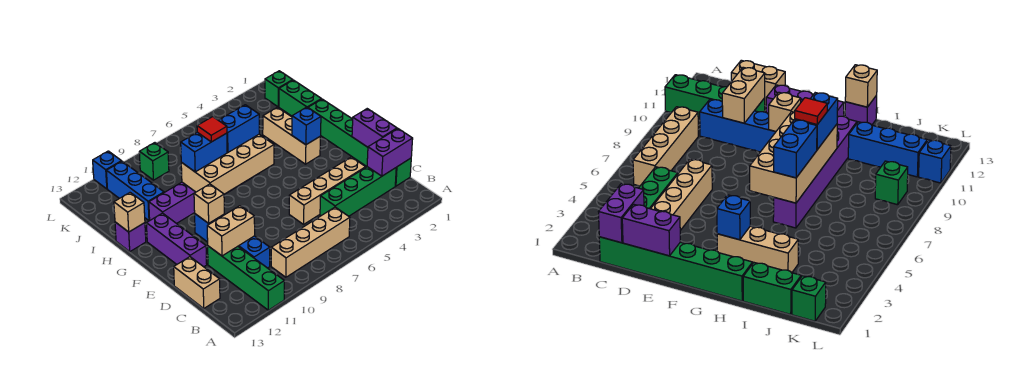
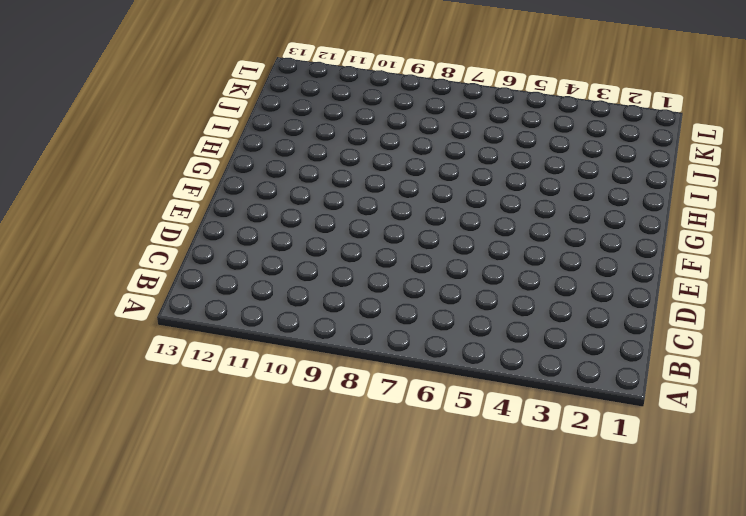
none -> green brick A11:D11 level 1
none -> tan brick B6:B9 level 1
none -> green brick C1:H1 level 1

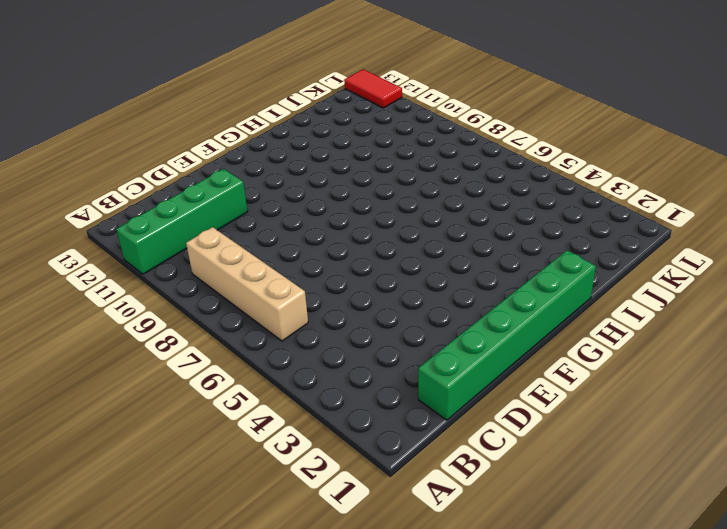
red tile L12:L13 level 1 -> none
none -> green brick C2:C5 level 1
none -> blue brick C10:F10 level 1
none -> tan brick C13:D13 level 1

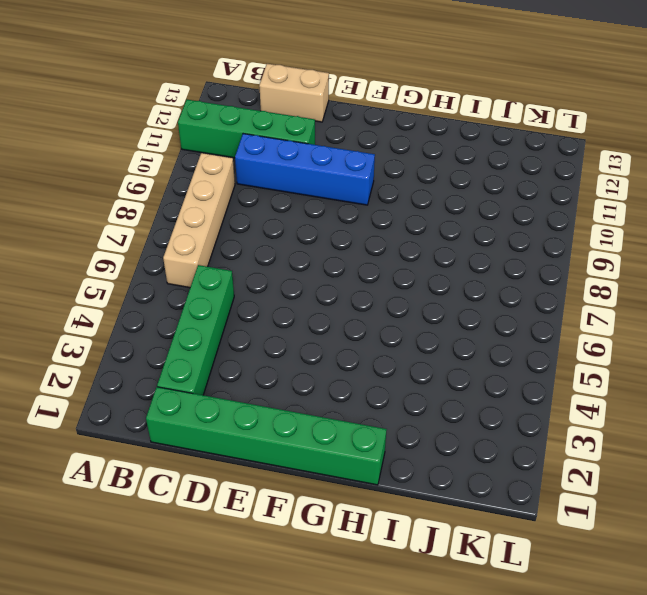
none -> tan brick D3:D6 level 1
none -> purple brick E12:G12 level 1
none -> tan brick G3:I3 level 1

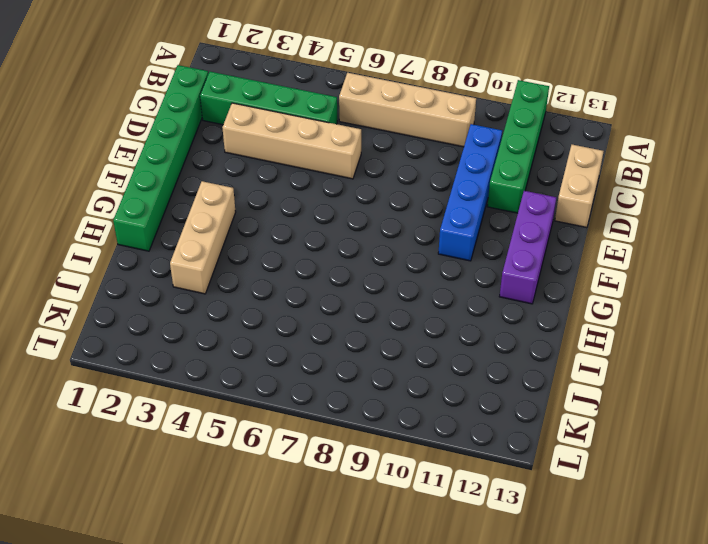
none -> purple brick H6:H11 level 1
none -> purple brick H13 level 1
none -> green brick I1:J1 level 1

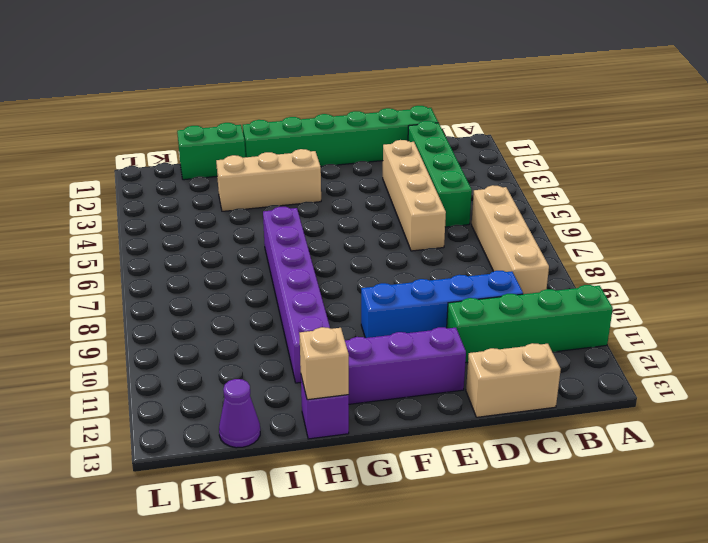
purple cone J13 level 1 -> none
none -> blue brick I11:K11 level 1
none -> green brick K1 level 1
none -> green brick K9 level 1

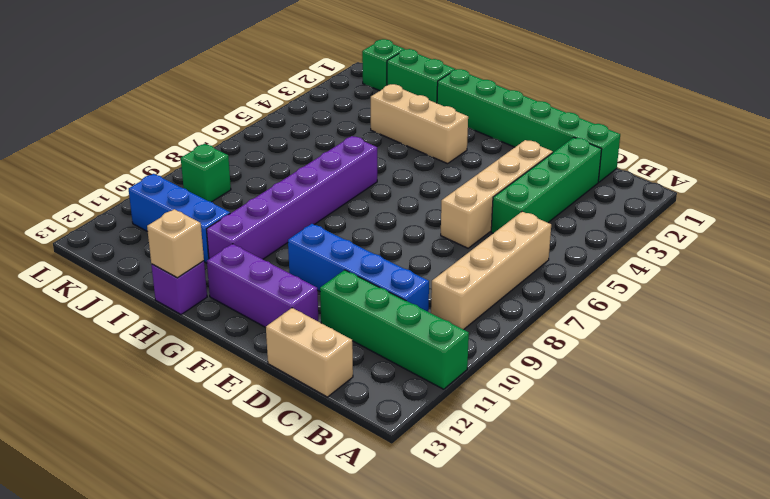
none -> blue brick L11 level 1
none -> purple brick C1:C2 level 2
none -> purple brick D1:E1 level 2

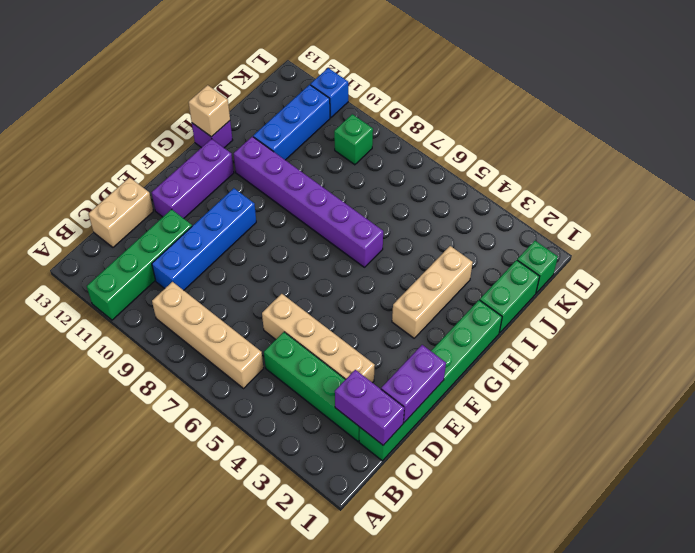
none -> tan brick D10:D11 level 2
none -> tan brick F10 level 2
none -> blue brick G3 level 2

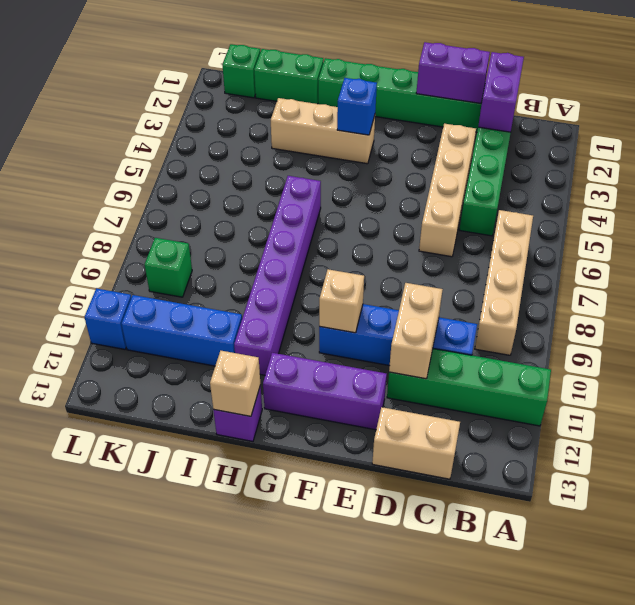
none -> tan brick G6:H9 level 2
none -> blue brick H6:H7 level 3
none -> blue brick H8:H9 level 3

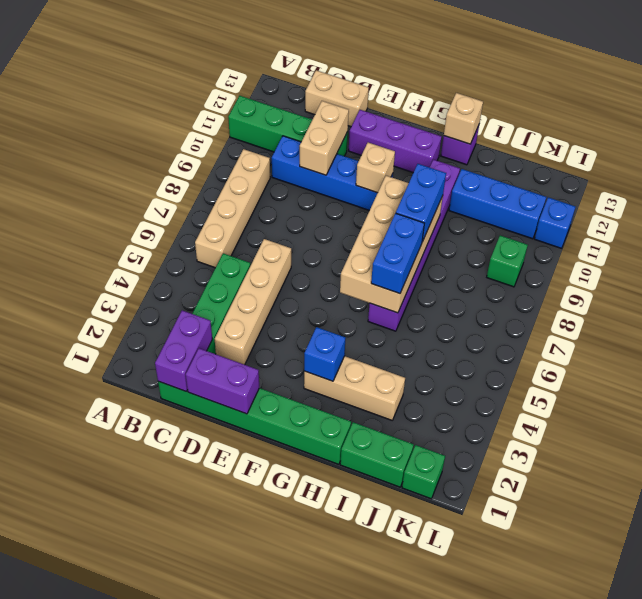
none -> red tile H8 level 4

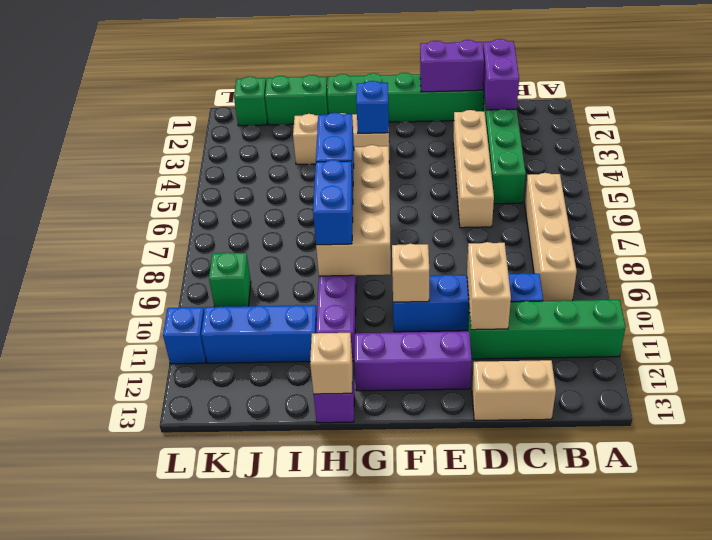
none -> red tile H8 level 4

